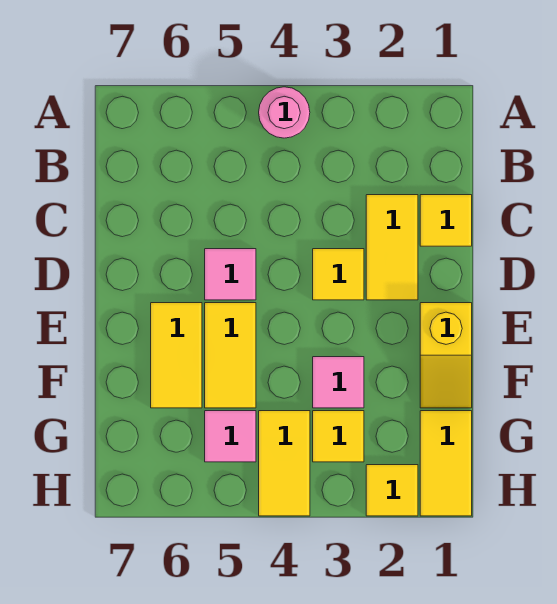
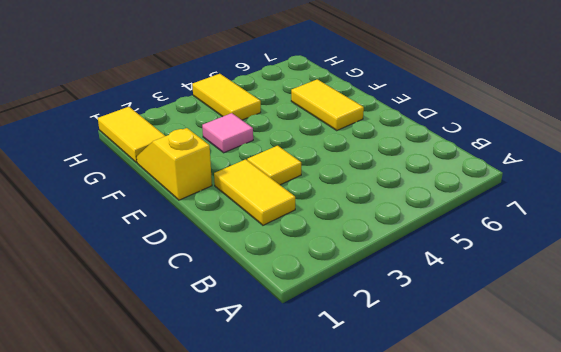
none -> pink round brick A4 level 1
none -> yellow tile C1 level 1
none -> pink tile D5 level 1

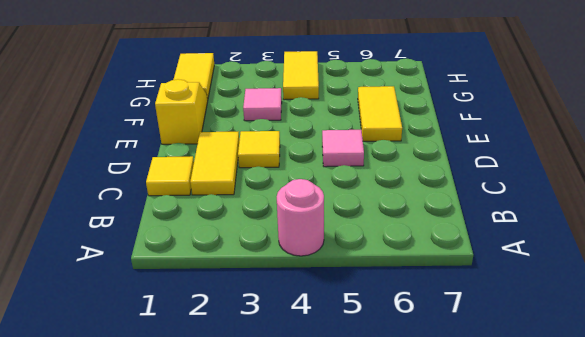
none -> yellow tile E5:F5 level 1
none -> yellow tile G3 level 1
none -> pink tile G5 level 1

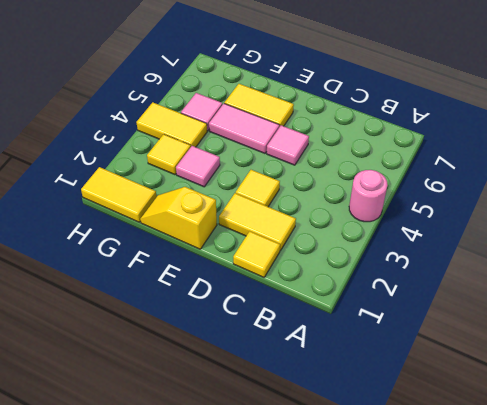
pink tile E5:F5 level 1 -> yellow tile E5:F5 level 1
none -> yellow tile H2 level 1

